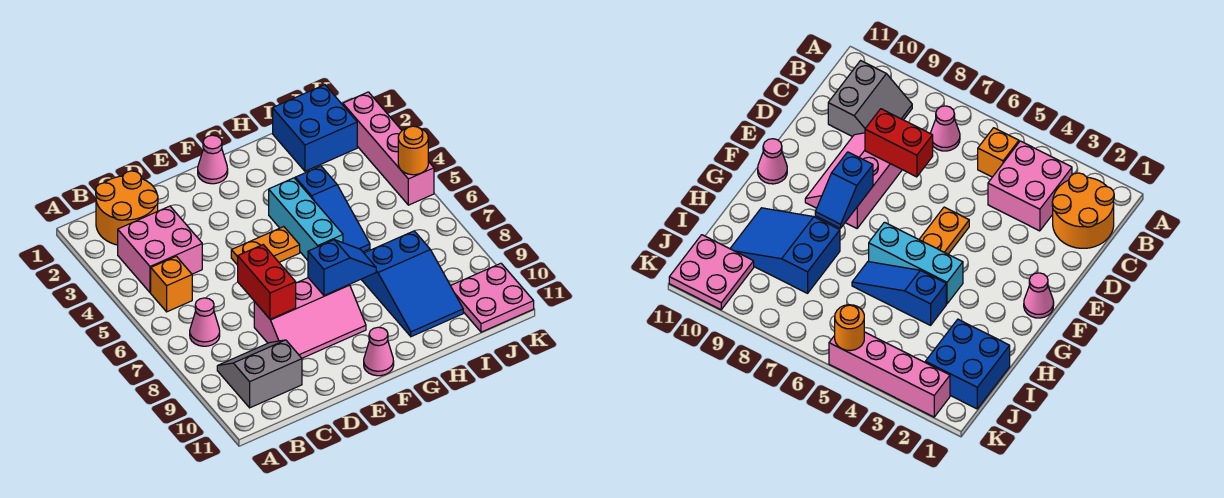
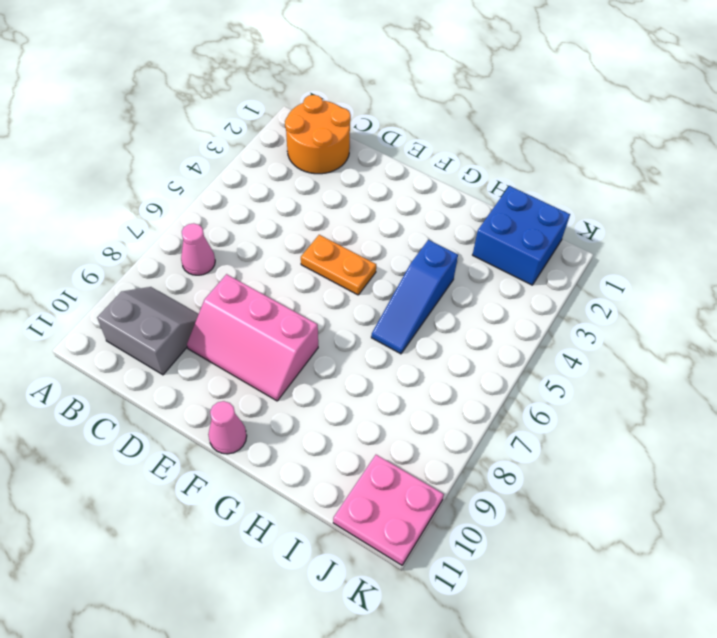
none -> pink brick B3:C4 level 1
none -> orange brick B5 level 1
none -> pink cone F1 level 1

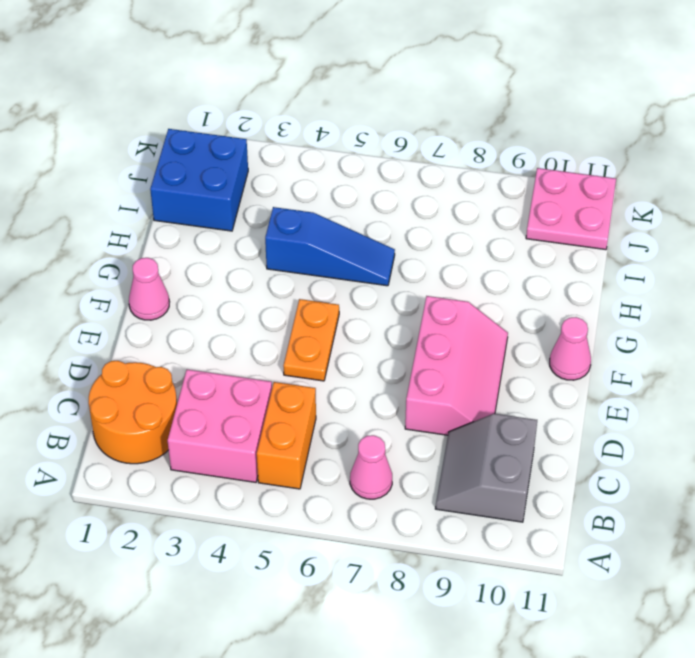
orange brick B5:C5 level 1 -> orange brick B5 level 1
none -> cyan brick G4:G6 level 1
none -> blue slope H8:I10 level 1 top 8
none -> pink brick K2:K5 level 1

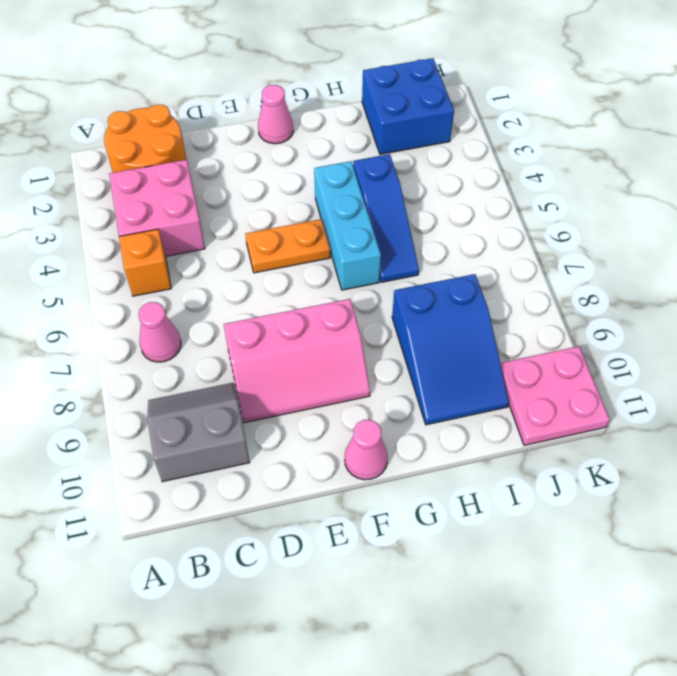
none -> pink brick K2:K5 level 1
none -> red brick D7:D8 level 2
none -> blue slope F8:G8 level 2 top F

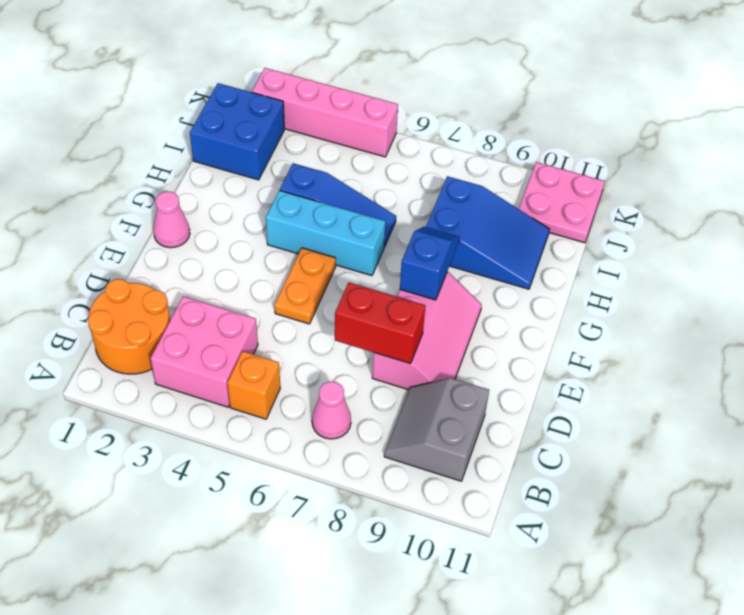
none -> pink cone F11 level 1
none -> orange round brick K5 level 2

